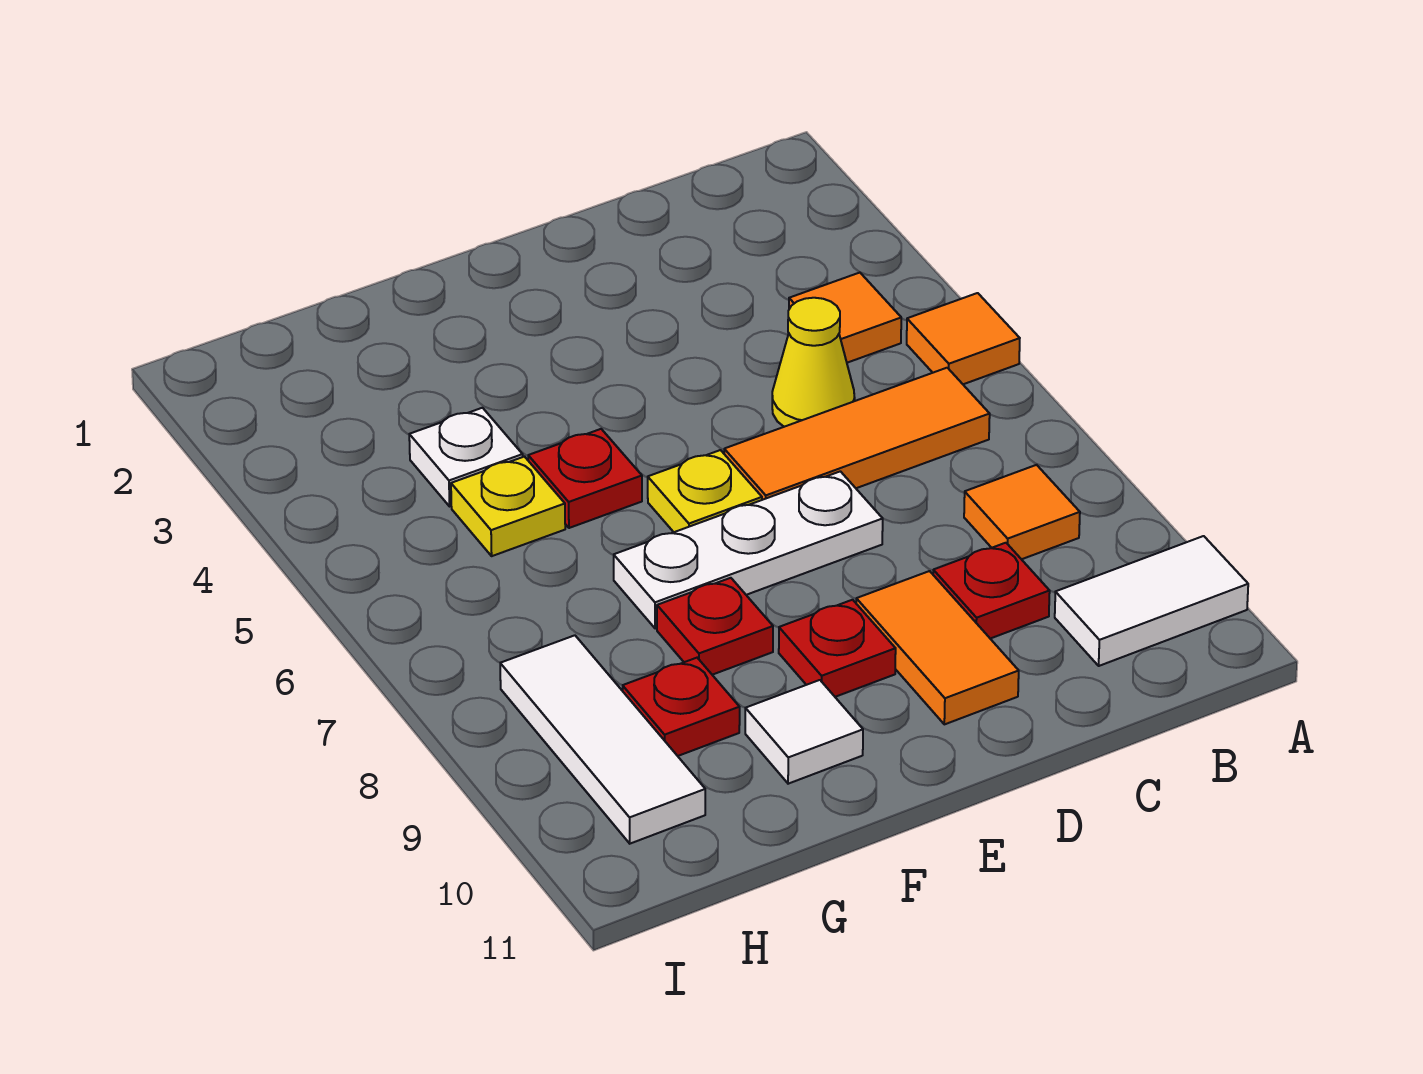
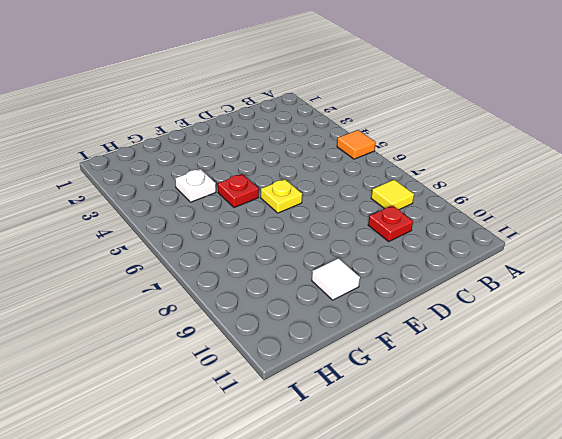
yellow tile B8 level 1 -> orange tile B8 level 1
none -> white tile A10:B10 level 1
none -> orange tile B4 level 1
none -> orange tile B6:D6 level 1

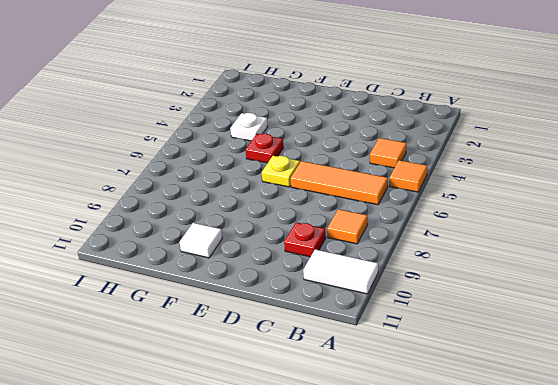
none -> yellow cone C5 level 1
none -> white plate D7:F7 level 1
none -> orange tile D9:D10 level 1

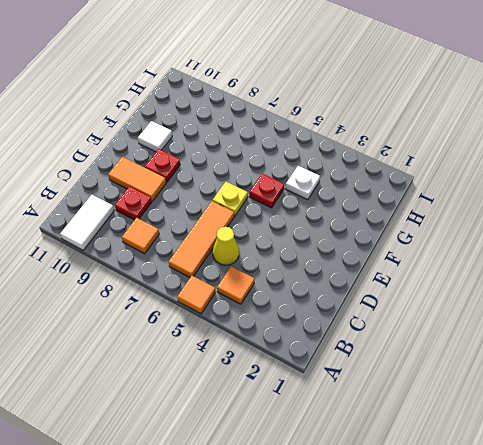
none -> white plate D7:F7 level 1
none -> red plate F8 level 1
none -> yellow plate G5 level 1

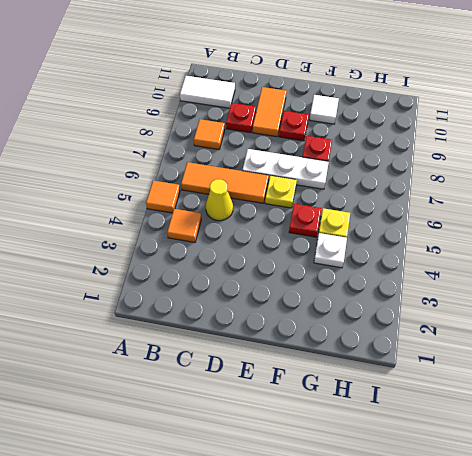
none -> red plate G9 level 1
none -> white tile H8:H10 level 1

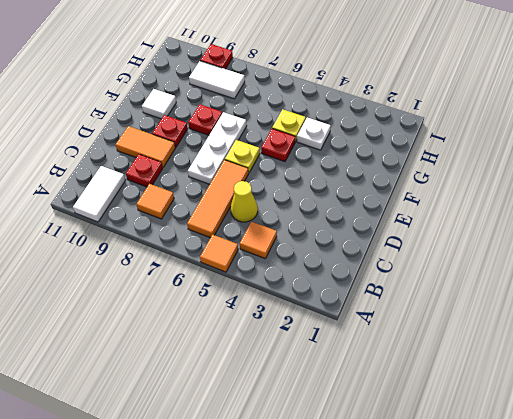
white tile H8:H9 level 1 -> white tile H8:H10 level 1
red plate I9 level 1 -> red plate G9 level 1

